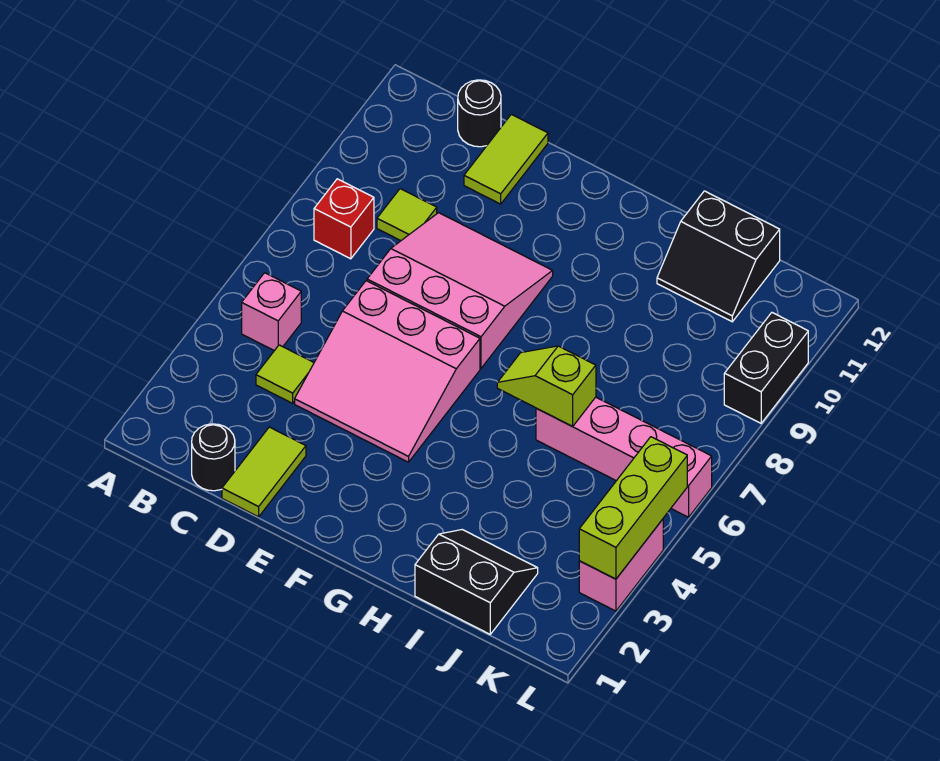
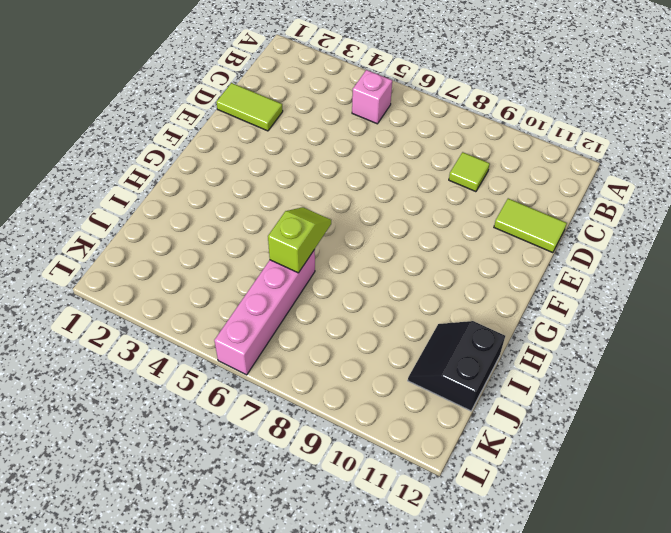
none -> red brick B8 level 1
none -> black round brick C1 level 1
none -> lime tile C4 level 1

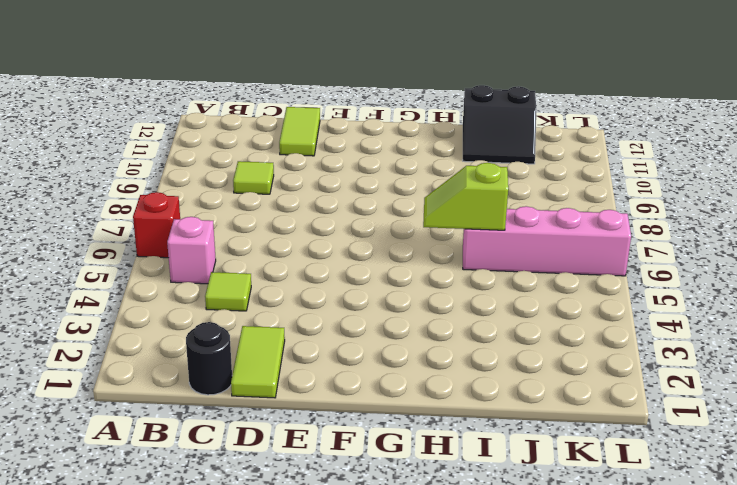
red brick A6 level 1 -> red brick B8 level 1
none -> black round brick C12 level 1
none -> pink slope D4:F6 level 1 top 6
none -> pink slope D7:F9 level 1 top 7

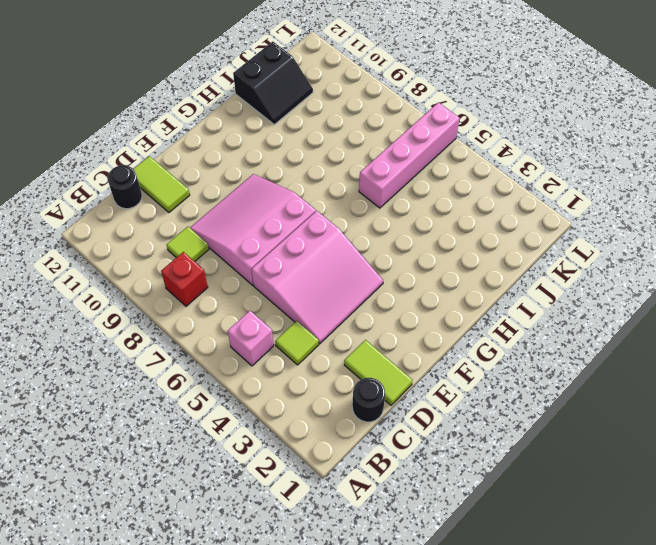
none -> black slope I1:J2 level 1 top 1
none -> pink brick L3:L4 level 1
none -> black brick L9:L10 level 1

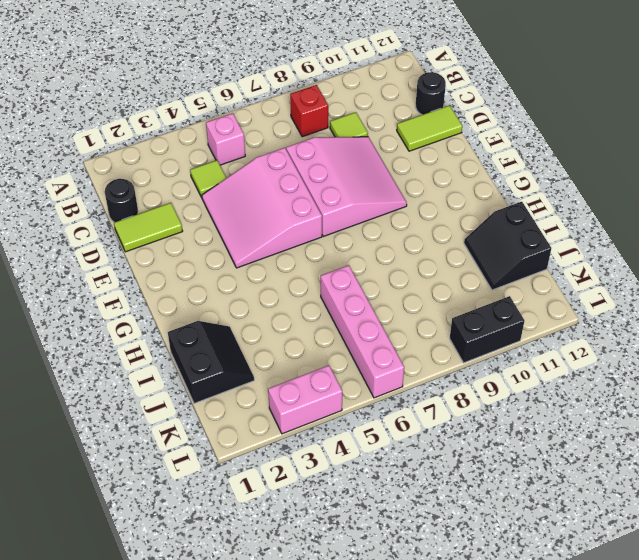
none -> lime slope H6:I6 level 2 top I
none -> lime brick L3:L5 level 2

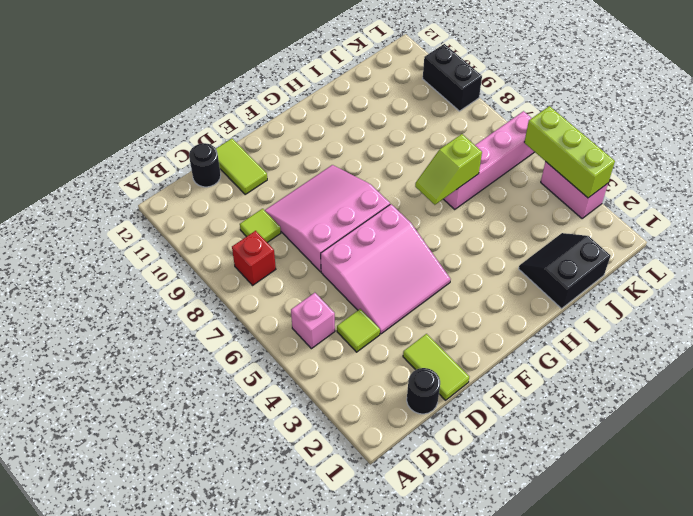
none -> black slope I11:J12 level 1 top 12

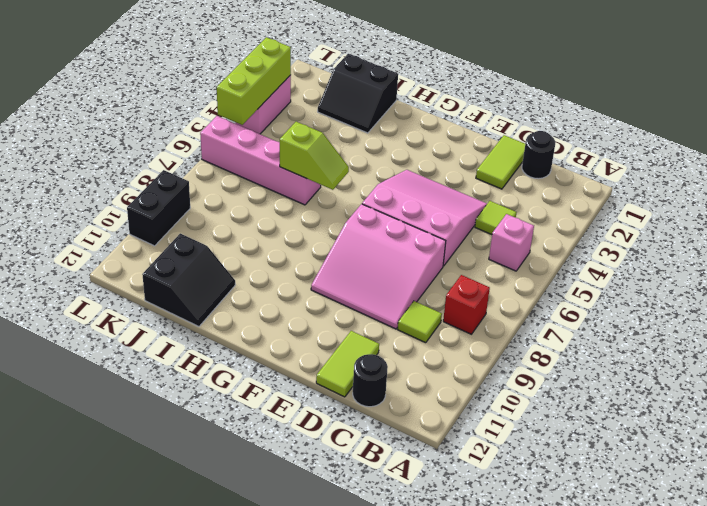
black slope I11:J12 level 1 top J -> black slope I11:J12 level 1 top 12

